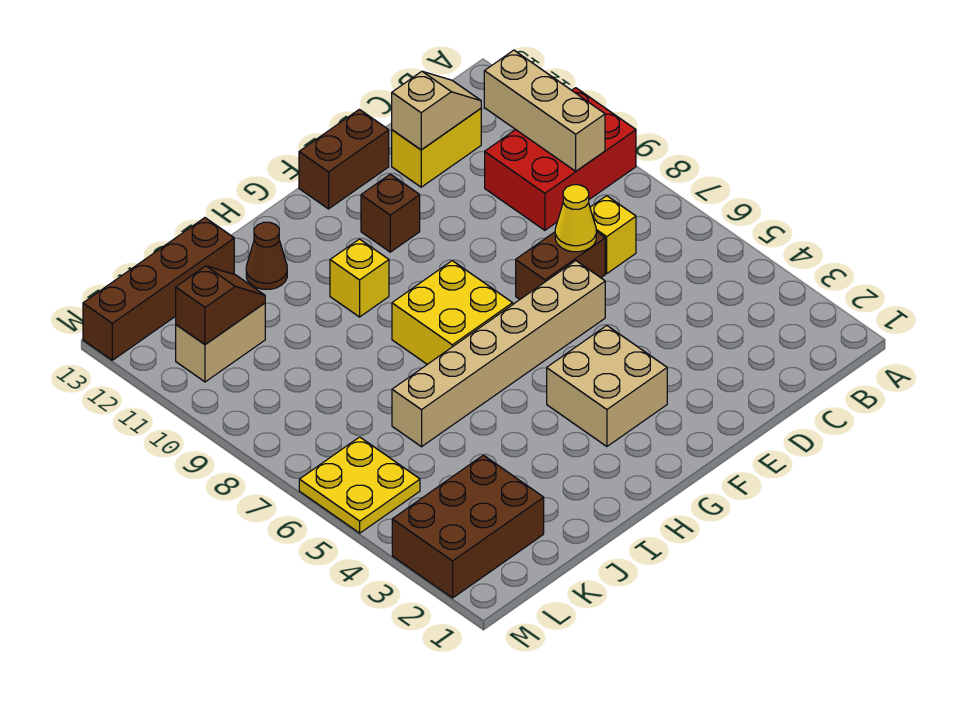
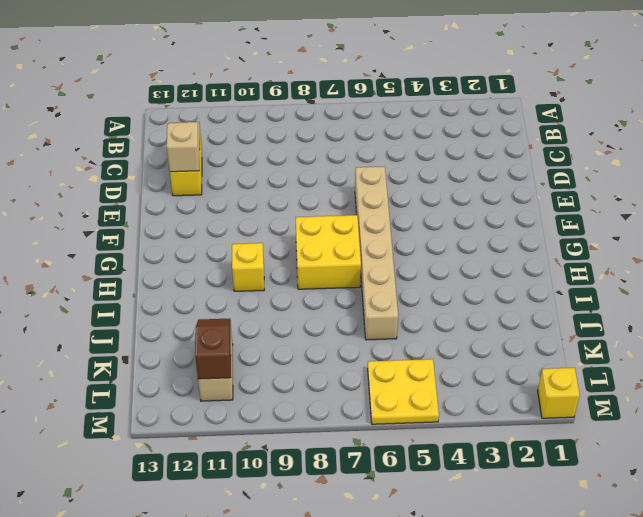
yellow brick M1 level 1 -> yellow brick C7 level 1
none -> red brick A9:C10 level 1
none -> brown brick D7:E7 level 1
none -> brown brick E13:F13 level 1

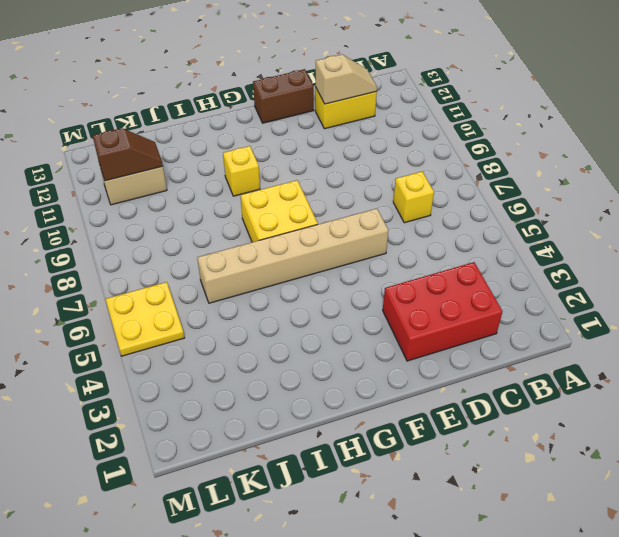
red brick C2:E3 level 1 -> red brick A9:C10 level 1
none -> brown brick D7:E7 level 1
none -> tan brick F3:G4 level 1
none -> brown brick F11 level 1

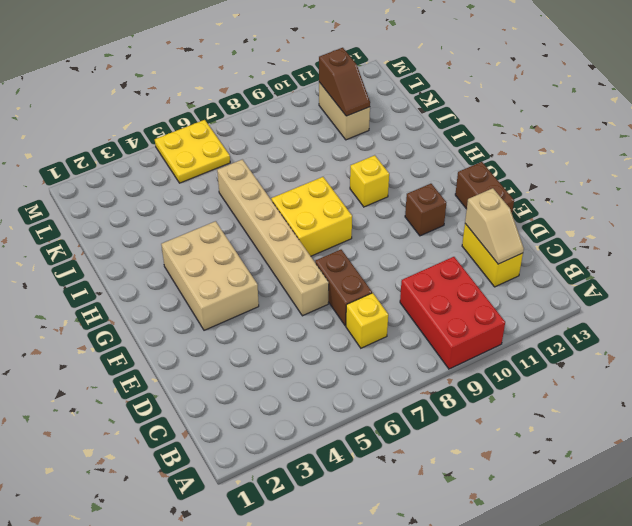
tan brick F3:H4 level 1 -> tan brick F3:G4 level 1
none -> brown cone I12 level 1
none -> brown brick J13:M13 level 1
none -> brown brick K2:M3 level 1

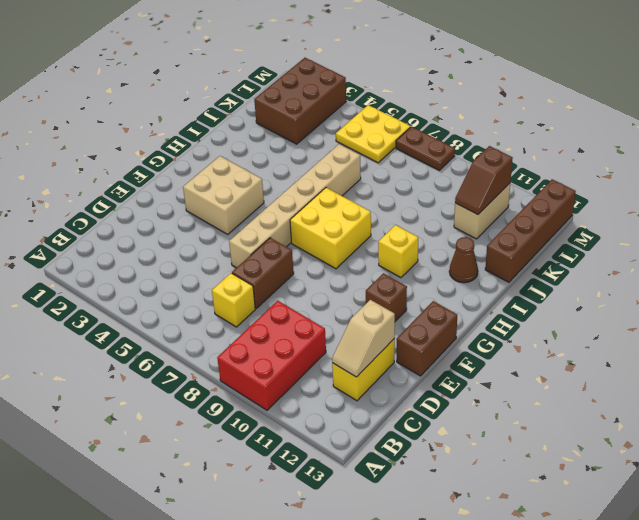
brown plate M7:M8 level 1 -> none
none -> tan brick B9:B11 level 2
none -> yellow cone D7 level 2

